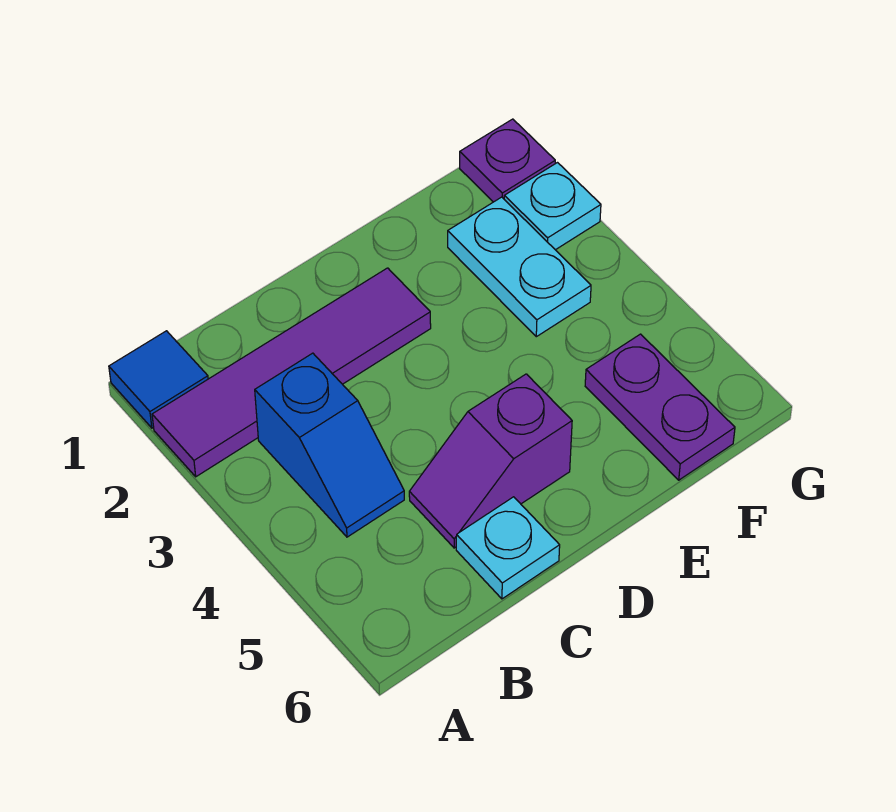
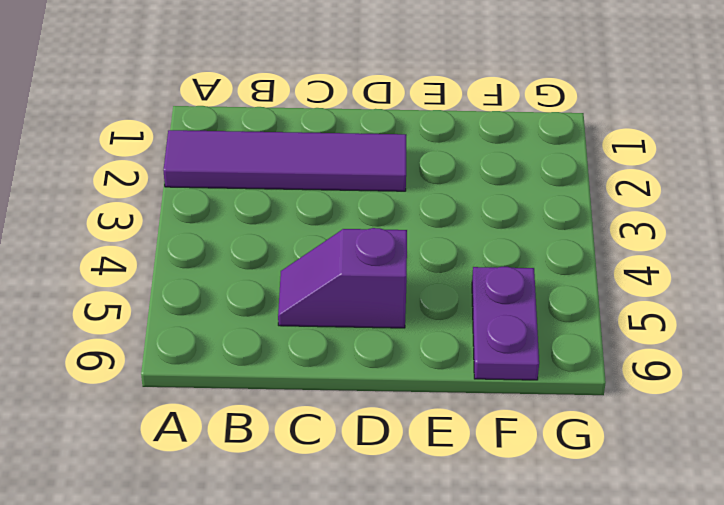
none -> blue tile A1 level 1
none -> blue slope B3:B4 level 1 top 3

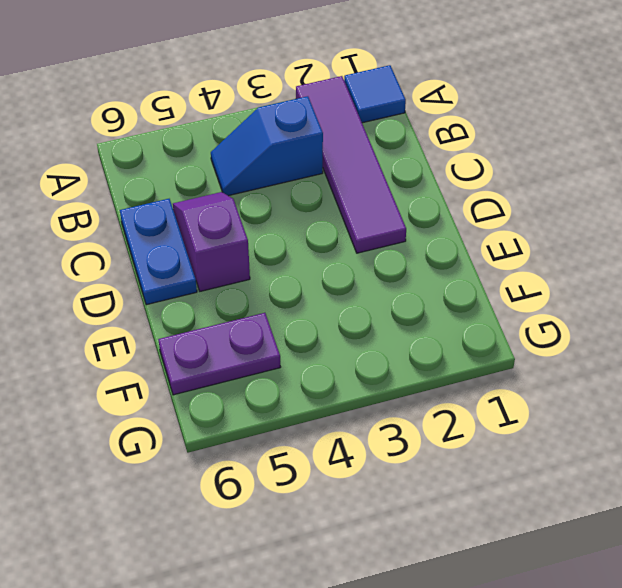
blue plate C6:D6 level 1 -> cyan plate C6 level 1
none -> cyan plate F2:F3 level 1
none -> purple plate G1 level 1

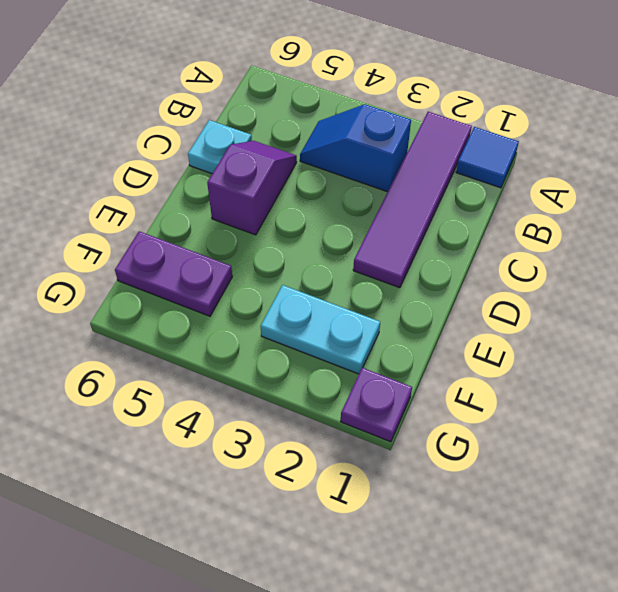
none -> cyan plate G2 level 1

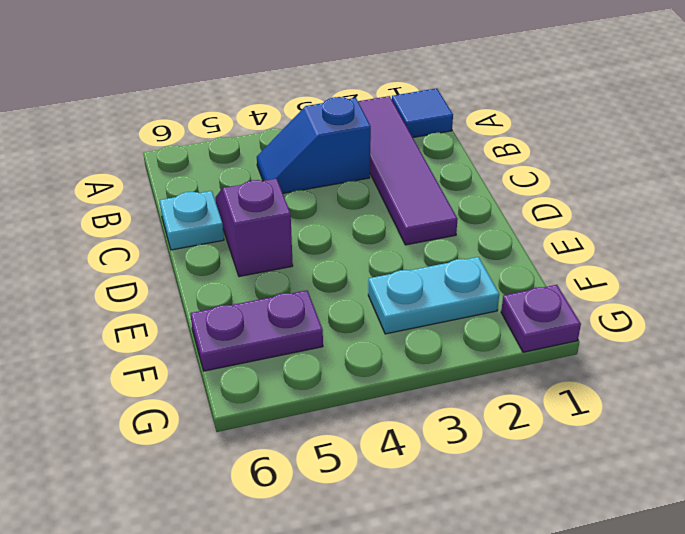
none -> cyan plate G2 level 1

